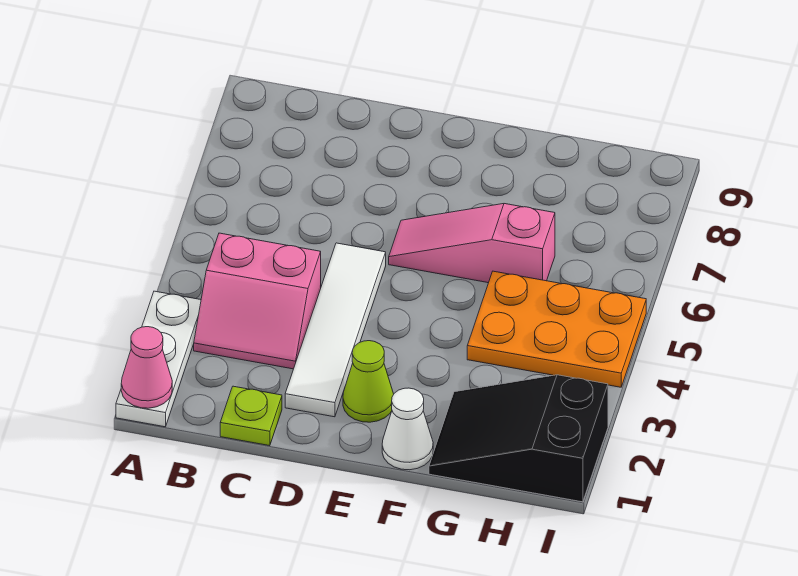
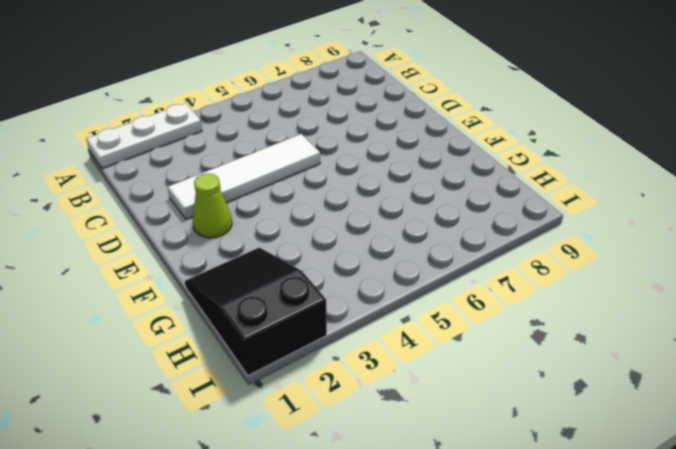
none -> pink slope B3:C4 level 1 top 4
none -> lime plate C1 level 1

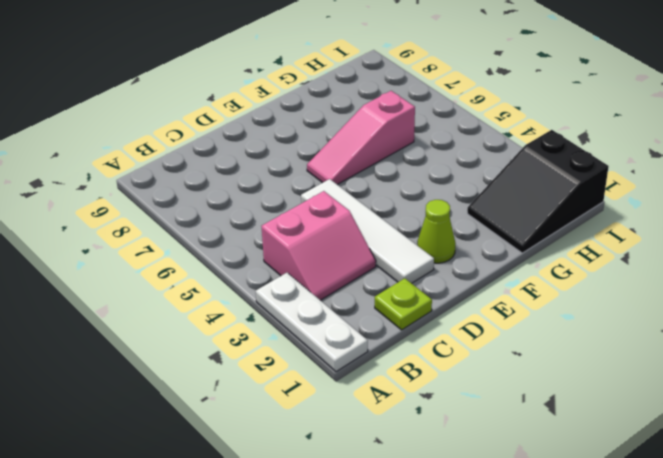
none -> white cone F1 level 1
none -> orange plate G4:I5 level 1

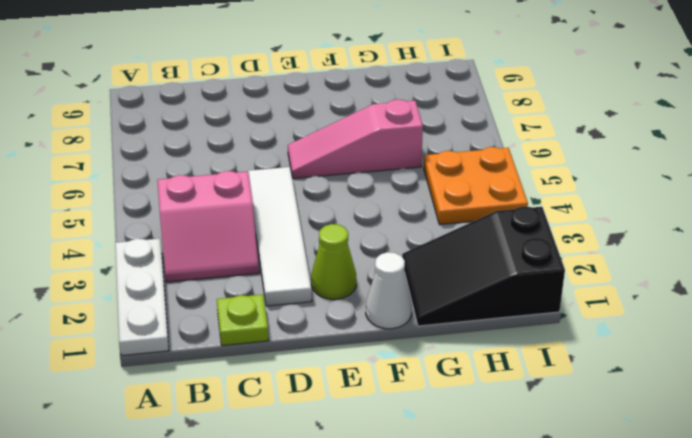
orange plate H4:I5 level 1 -> orange plate G4:I5 level 1
none -> pink cone A1 level 2

